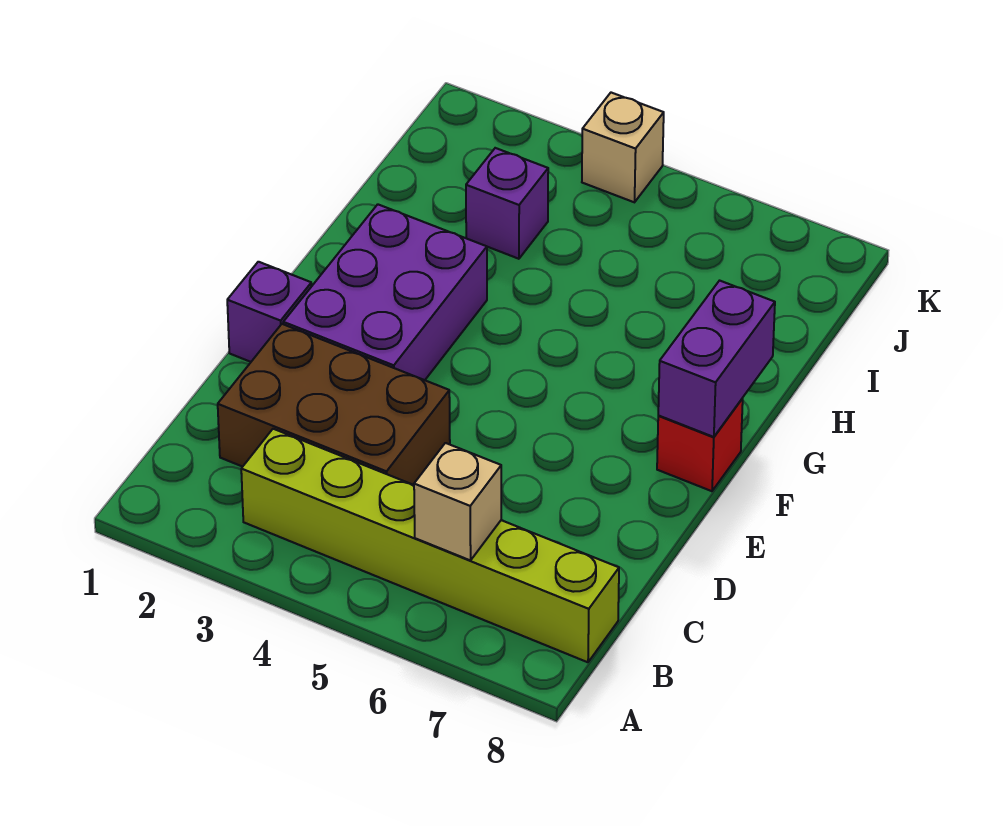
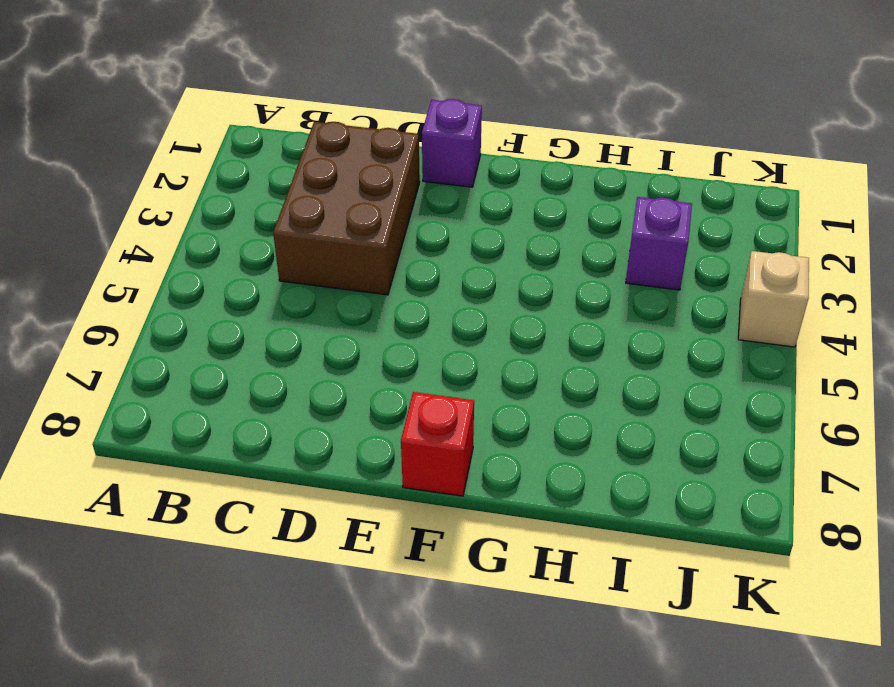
none -> lime brick B3:B8 level 1
none -> purple brick E2:G3 level 1

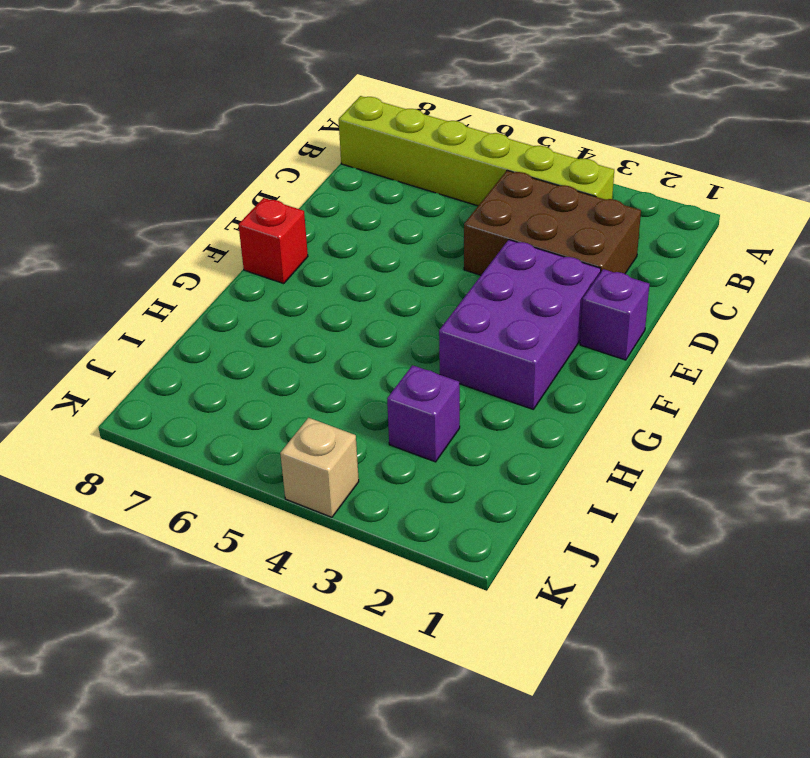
none -> tan brick B6 level 2
none -> purple brick F8:G8 level 2

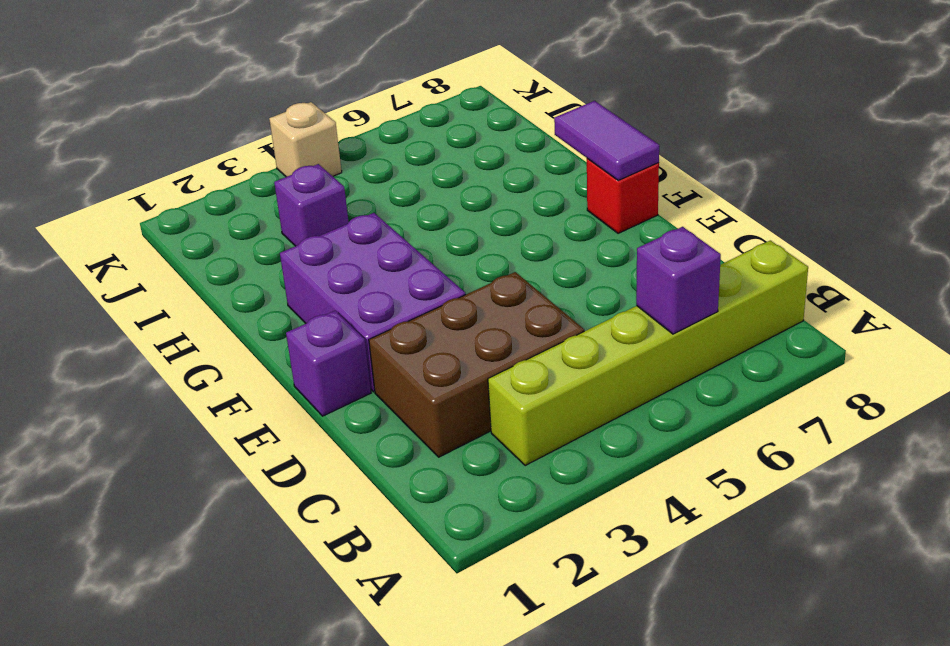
purple brick B6 level 2 -> tan brick B6 level 2
purple tile F8:G8 level 2 -> purple brick F8:G8 level 2

